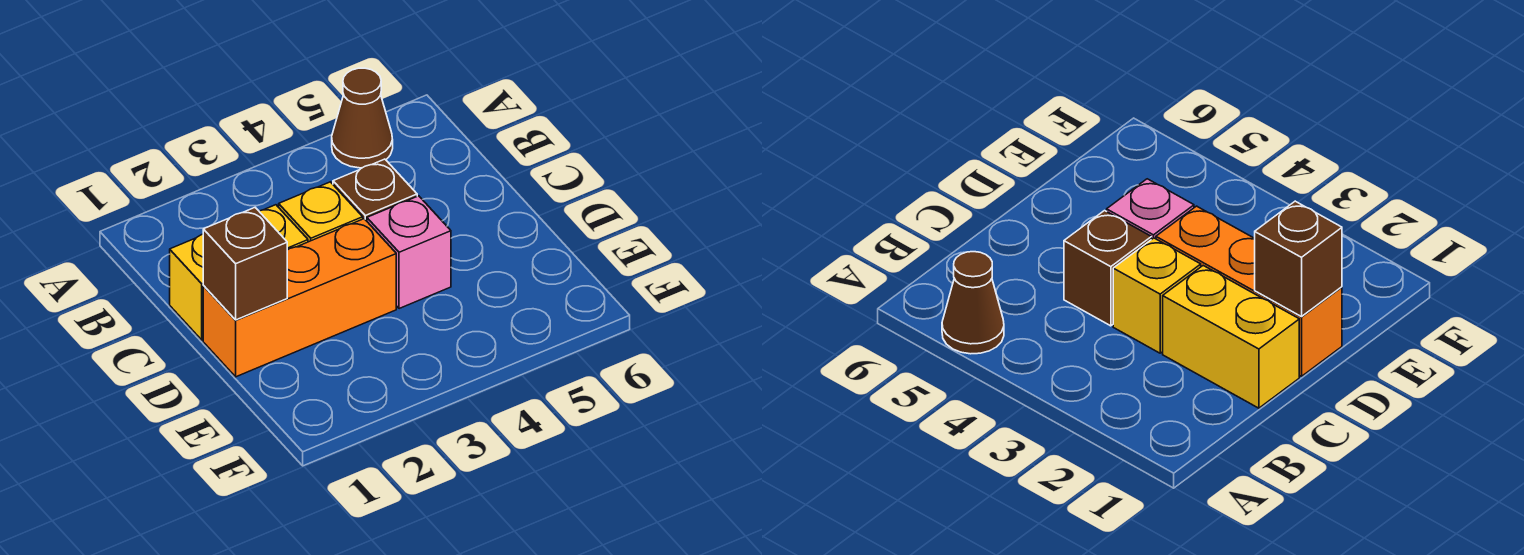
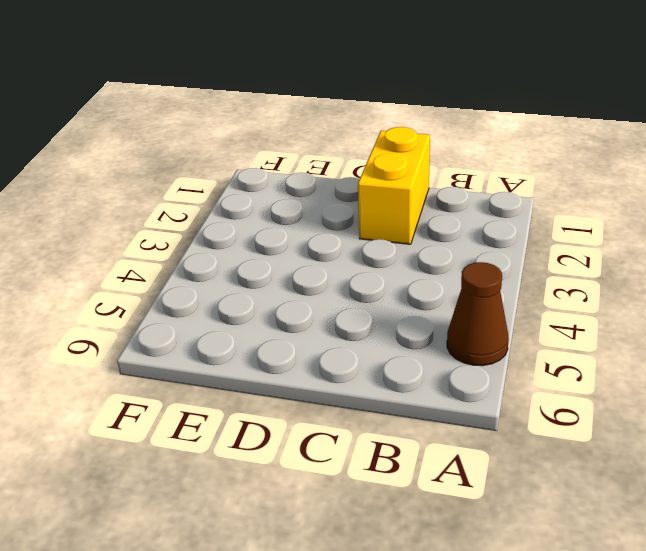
none -> yellow brick C3 level 1
none -> brown brick C4 level 1

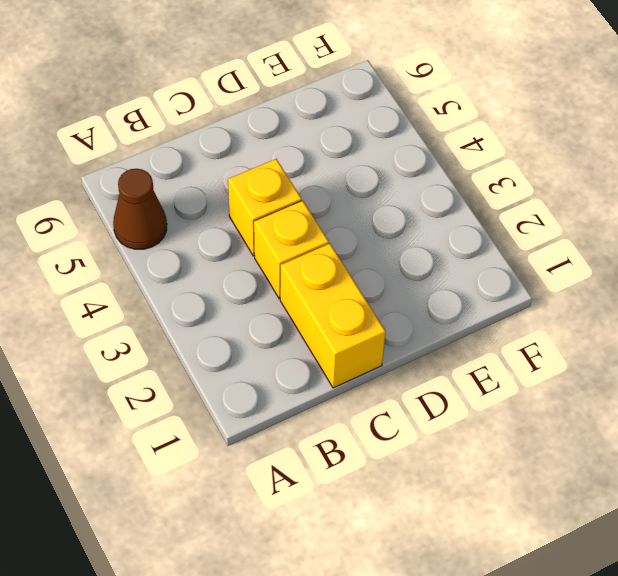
yellow brick C4 level 1 -> brown brick C4 level 1
none -> orange brick D1:D3 level 1
none -> pink brick D4 level 1

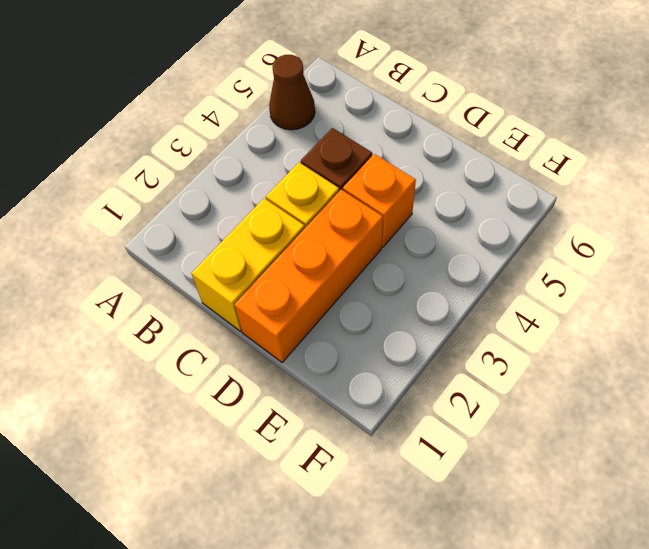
orange brick D4 level 1 -> pink brick D4 level 1
none -> brown brick D1 level 2

